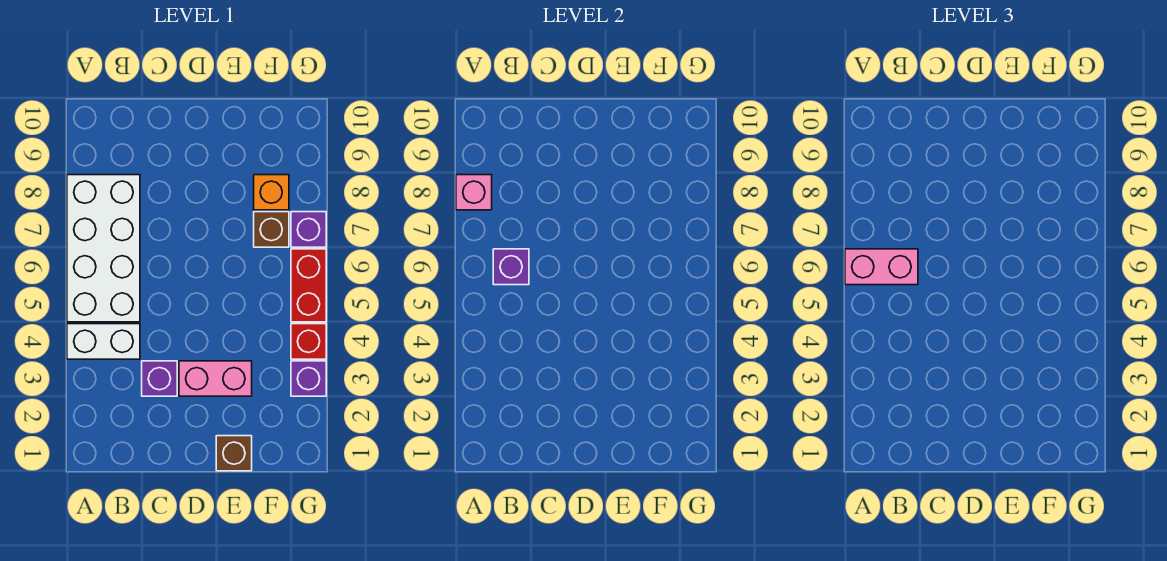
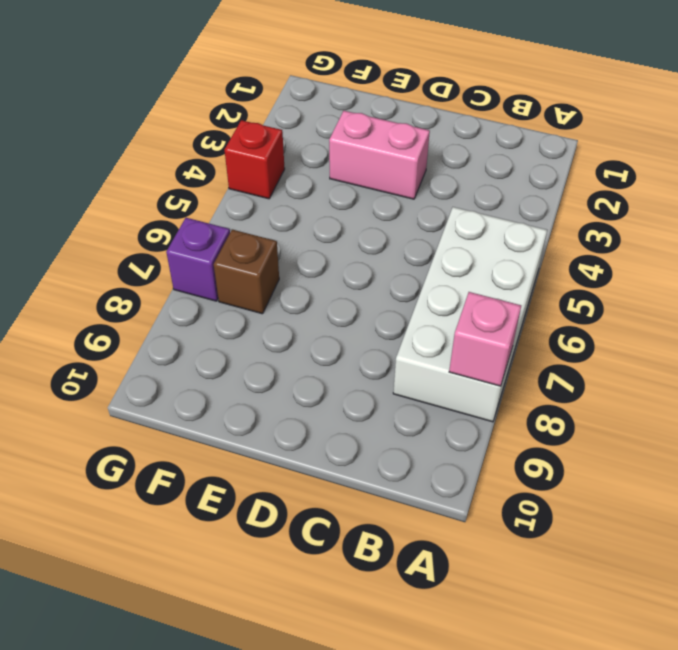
none -> white brick A4:B4 level 1
none -> purple brick C3 level 1
none -> brown brick E1 level 1

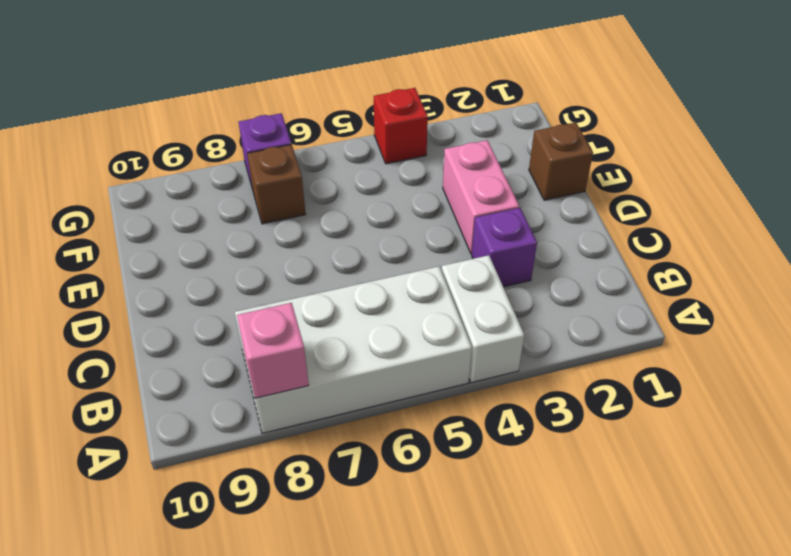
none -> orange brick F8 level 1
none -> purple brick G3 level 1
none -> red brick G5:G6 level 1

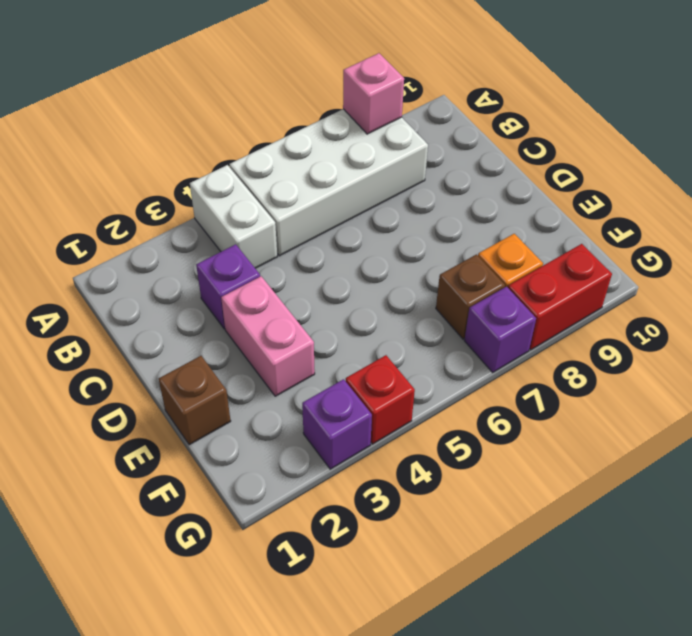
red brick G8:G9 level 1 -> red brick G5:G6 level 1
none -> purple brick B6 level 2
none -> pink brick A6:B6 level 3

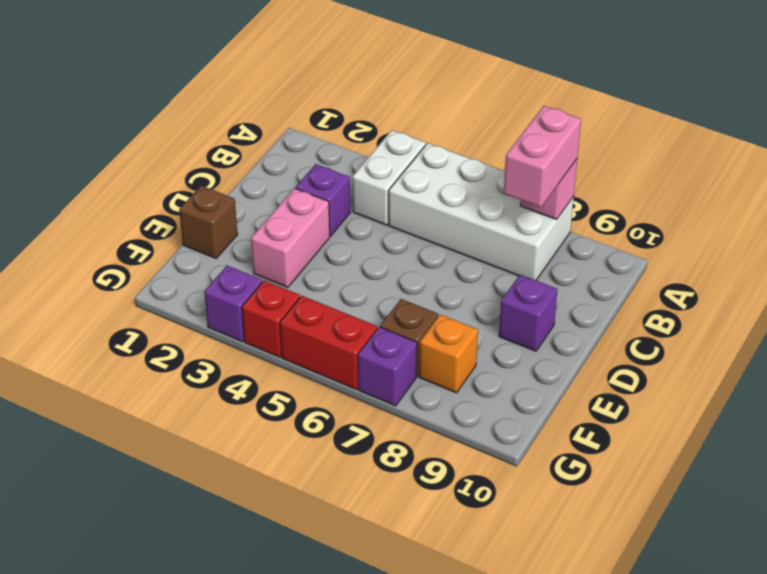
pink brick A8:B8 level 3 -> pink brick A6:B6 level 3
purple brick D9 level 1 -> purple brick B6 level 2

